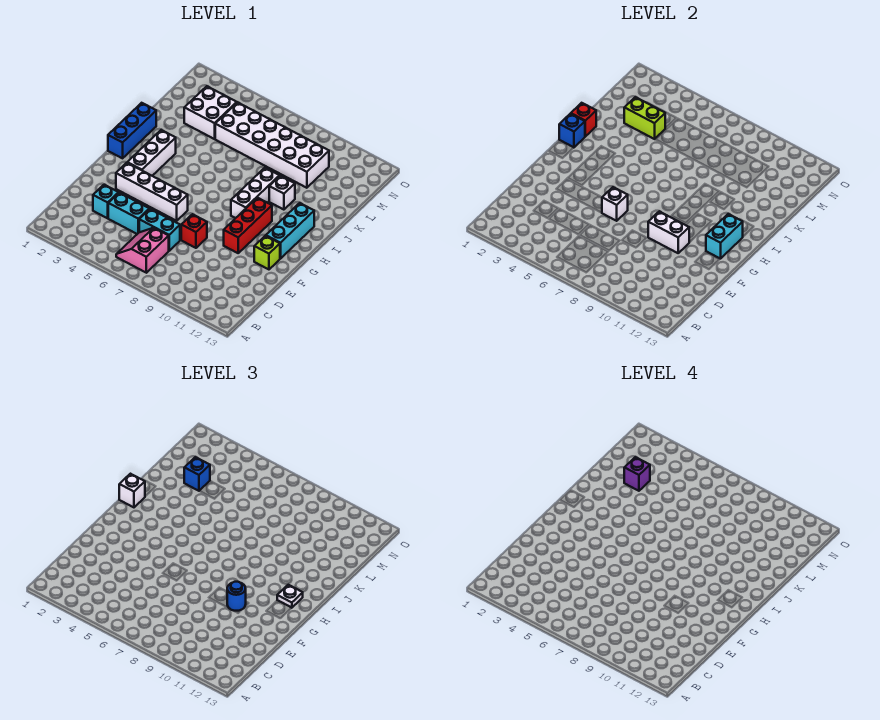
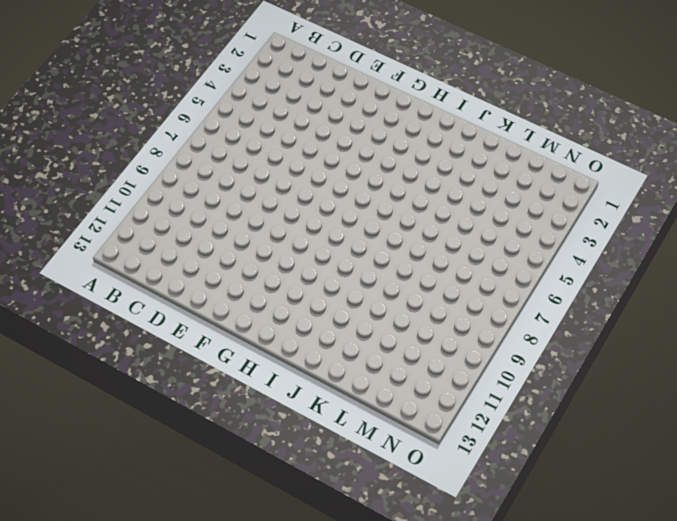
none -> pink slope B6:C7 level 1 top 7
none -> cyan brick D3 level 1
none -> cyan brick D4:D5 level 1

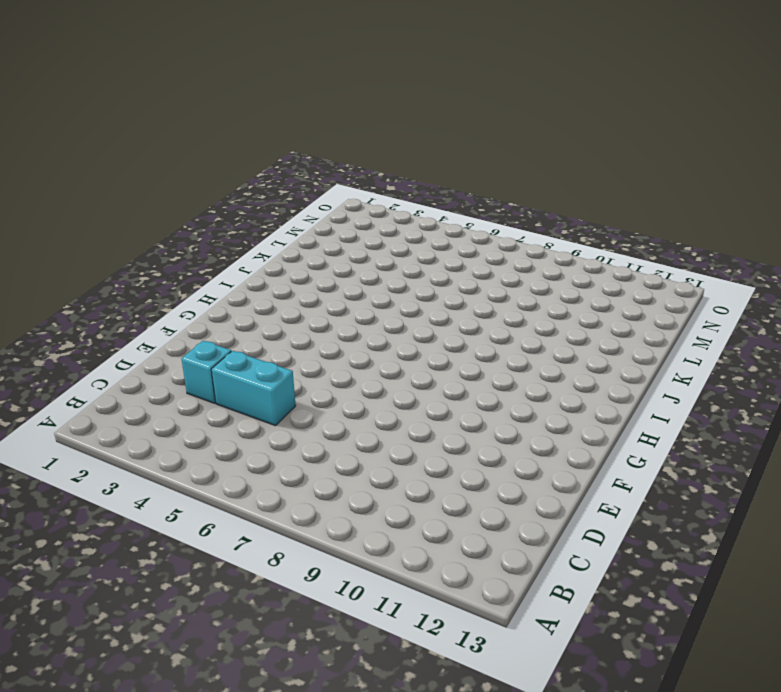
none -> pink slope B6:C7 level 1 top 7
none -> cyan brick D6:D7 level 1
none -> red brick E8 level 1

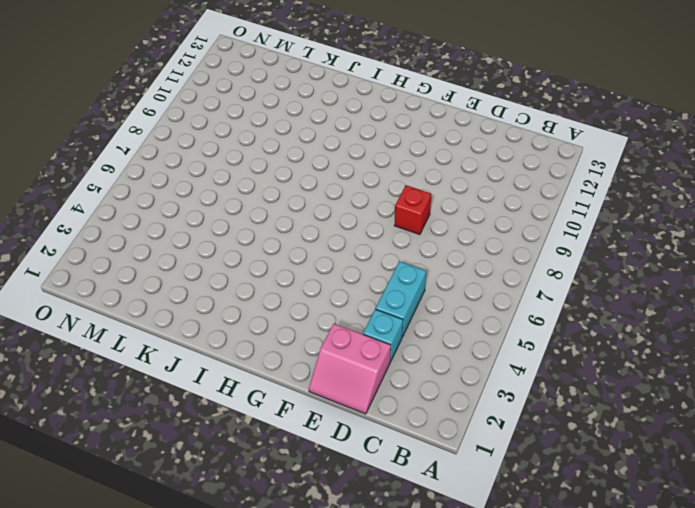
pink slope D1:E2 level 1 top 2 -> pink slope B6:C7 level 1 top 7
none -> cyan brick D6:D7 level 1
none -> white brick F3:F6 level 1
none -> red brick F10:H10 level 1

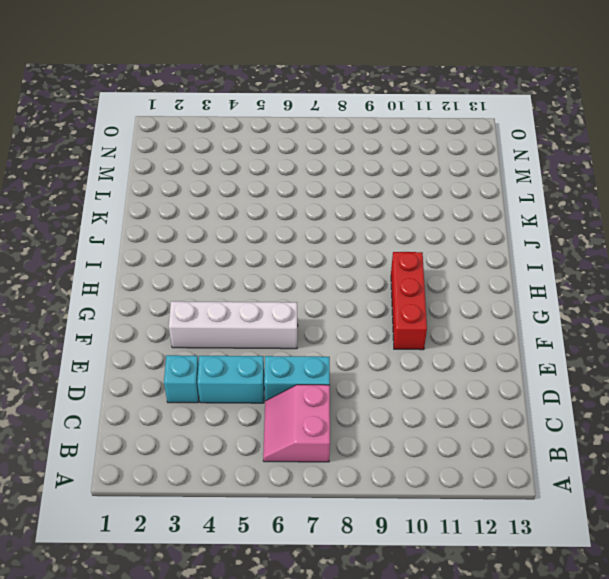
none -> red brick E8 level 1
none -> lime brick F12 level 1
none -> white brick G3:I3 level 1

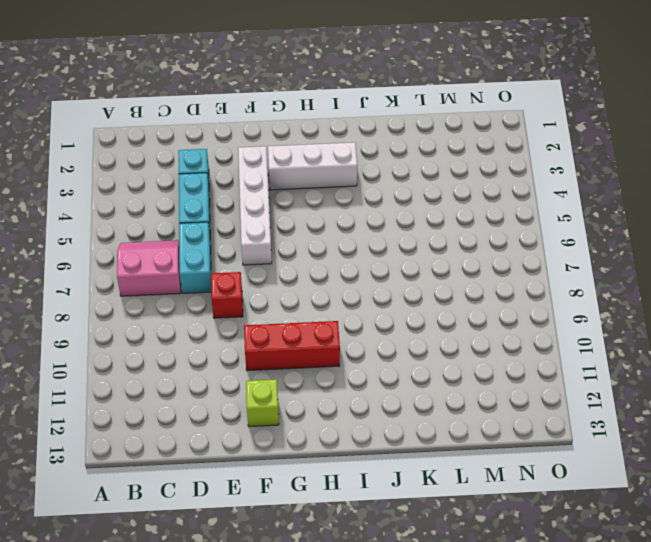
none -> cyan brick G12:I12 level 1
none -> blue brick H1:J1 level 1
none -> white brick H9:J9 level 1

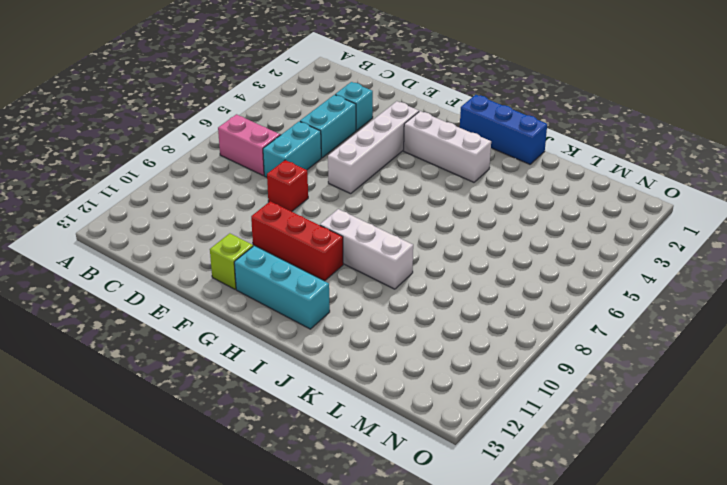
none -> white brick J10 level 1
none -> white brick L3:M4 level 1
none -> white brick L5:M10 level 1

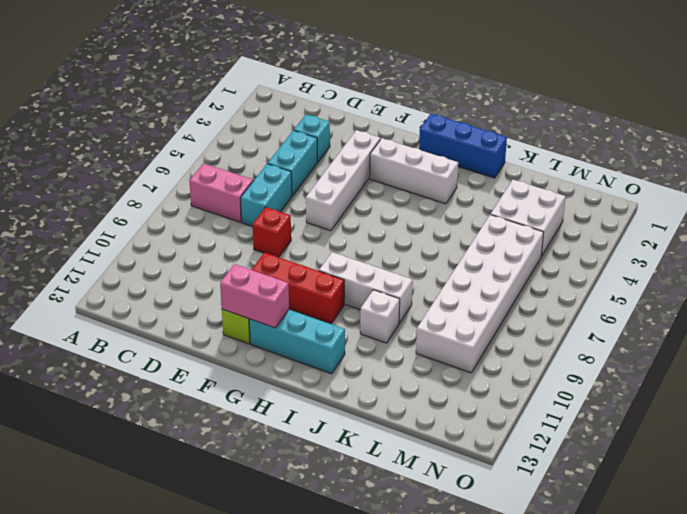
pink brick F12:G12 level 2 -> cyan brick G12:H12 level 2
none -> white brick F6 level 2
none -> white brick F9:F10 level 2
none -> blue brick I1 level 2

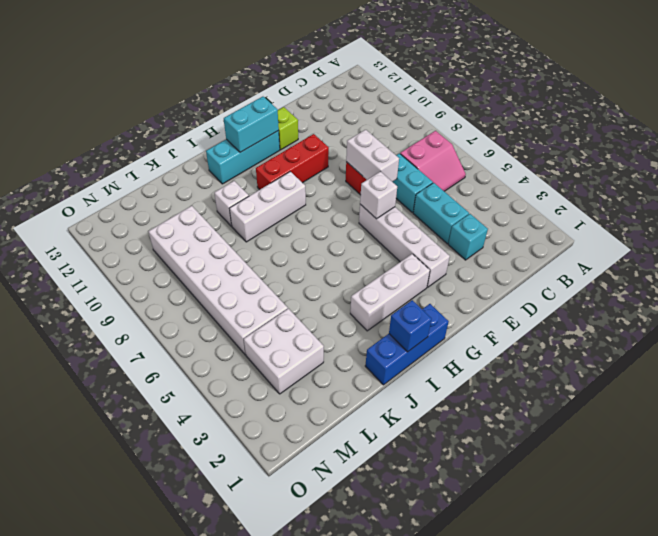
white brick E7:E8 level 2 -> white brick F9:F10 level 2
none -> red brick J1 level 2
none -> lime brick L3:L4 level 2
none -> blue round brick F10 level 3

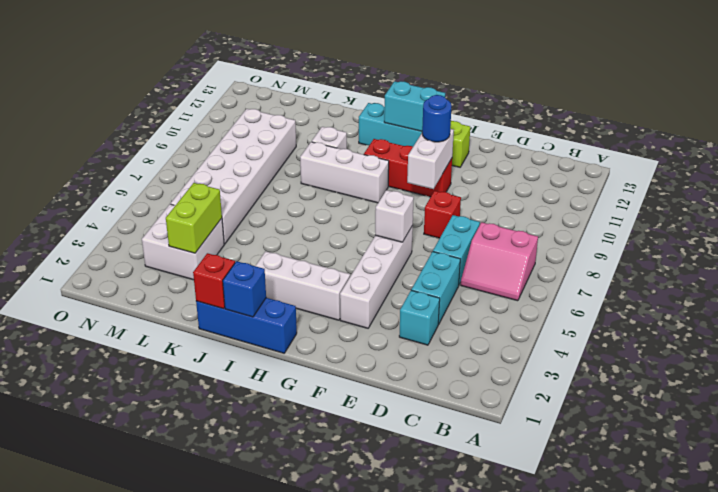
none -> white plate H12 level 3
none -> white brick I1 level 3
none -> blue brick L3 level 3

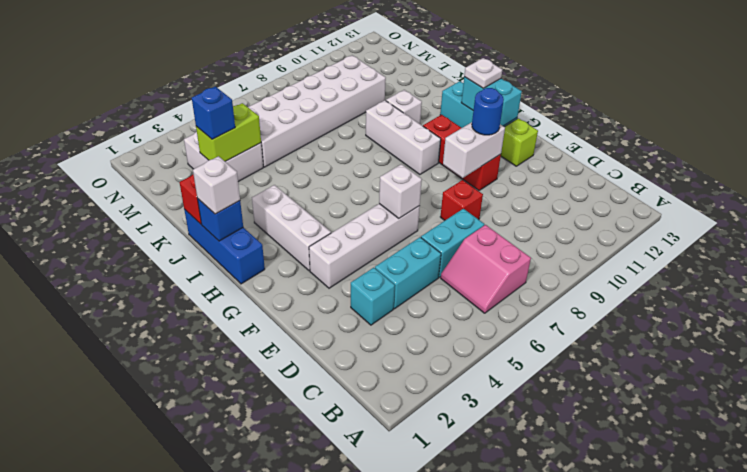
none -> purple brick L3 level 4

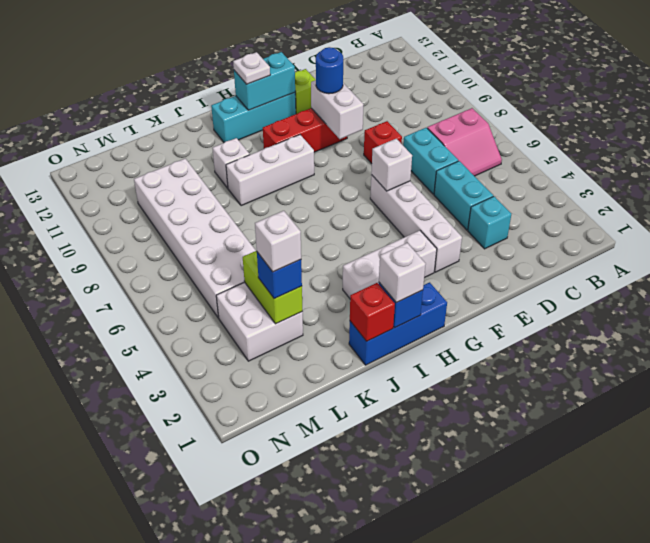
white brick L3 level 4 -> purple brick L3 level 4

